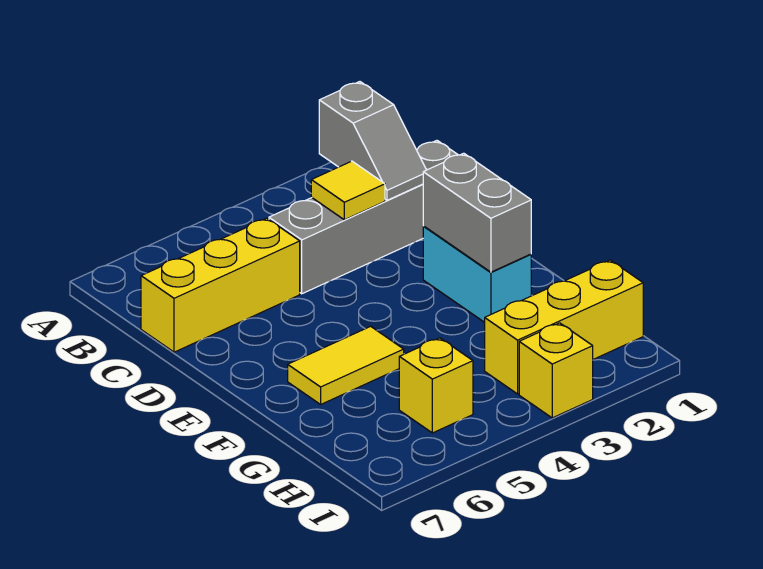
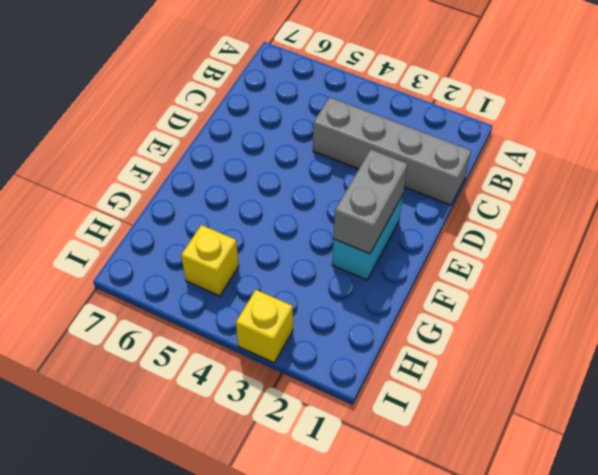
none -> yellow brick C5:C7 level 1
none -> yellow tile F5:F6 level 1

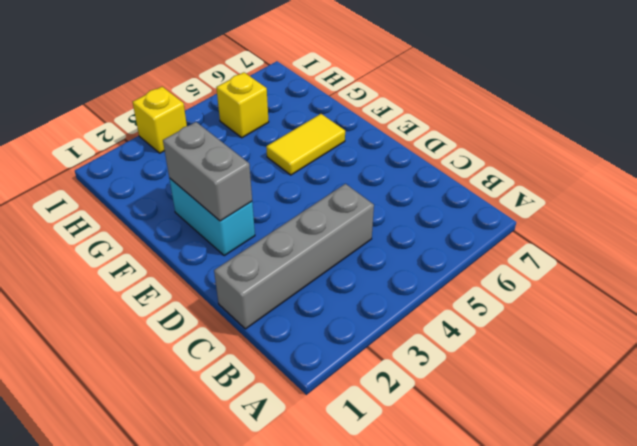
none -> yellow brick C5:C7 level 1
none -> yellow brick H1:H3 level 1

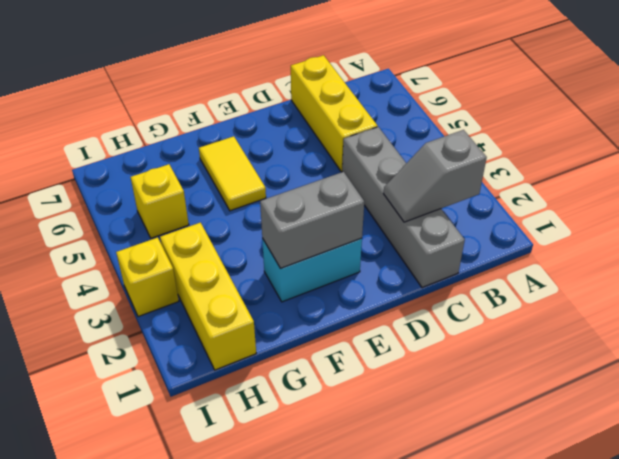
none -> yellow tile C3 level 2

